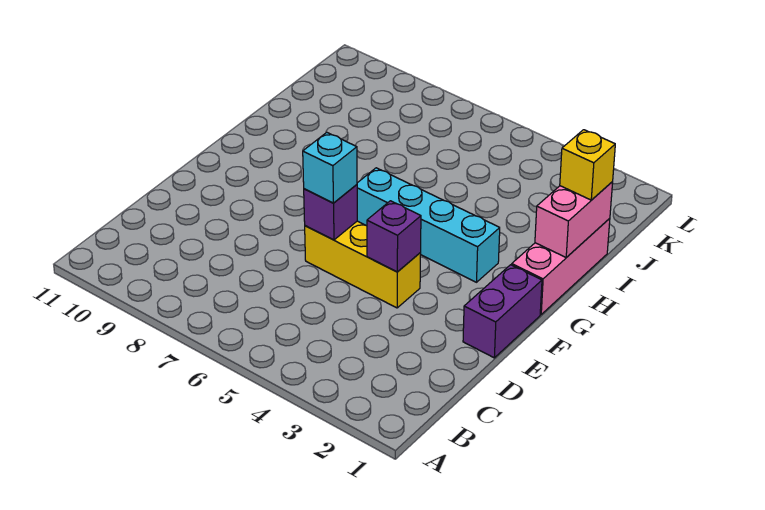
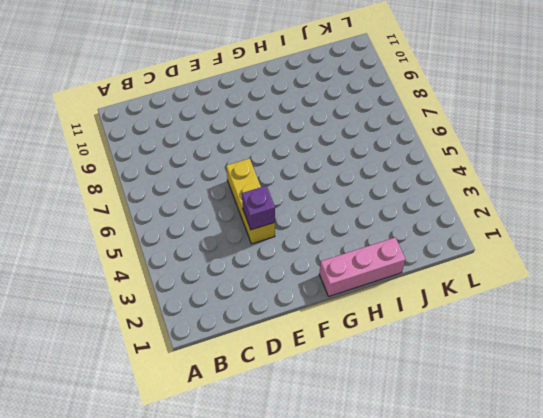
none -> purple brick E1:F1 level 1
none -> cyan brick G3:G6 level 1

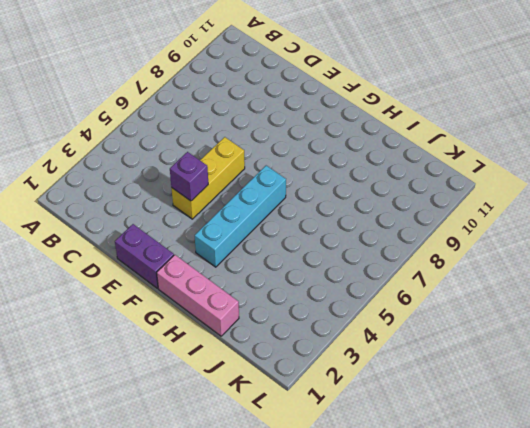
none -> purple brick E6 level 2
none -> pink brick H1:I1 level 2

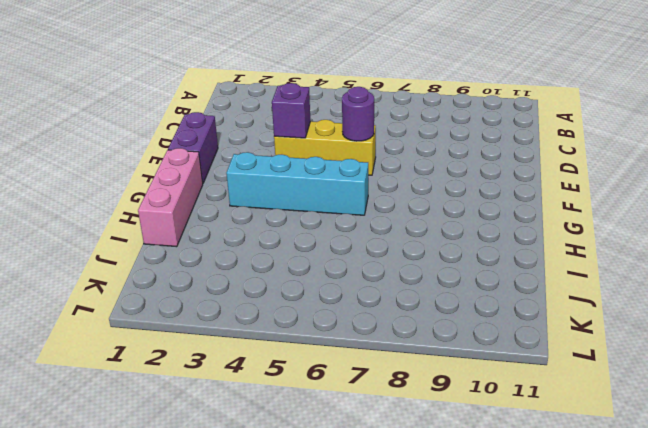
purple round brick E6 level 2 -> purple brick E6 level 2
none -> pink brick H1:I1 level 2
none -> cyan brick E6 level 3

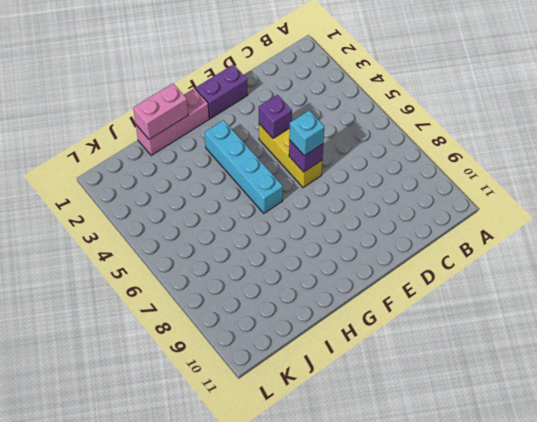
none -> yellow brick I1 level 3

